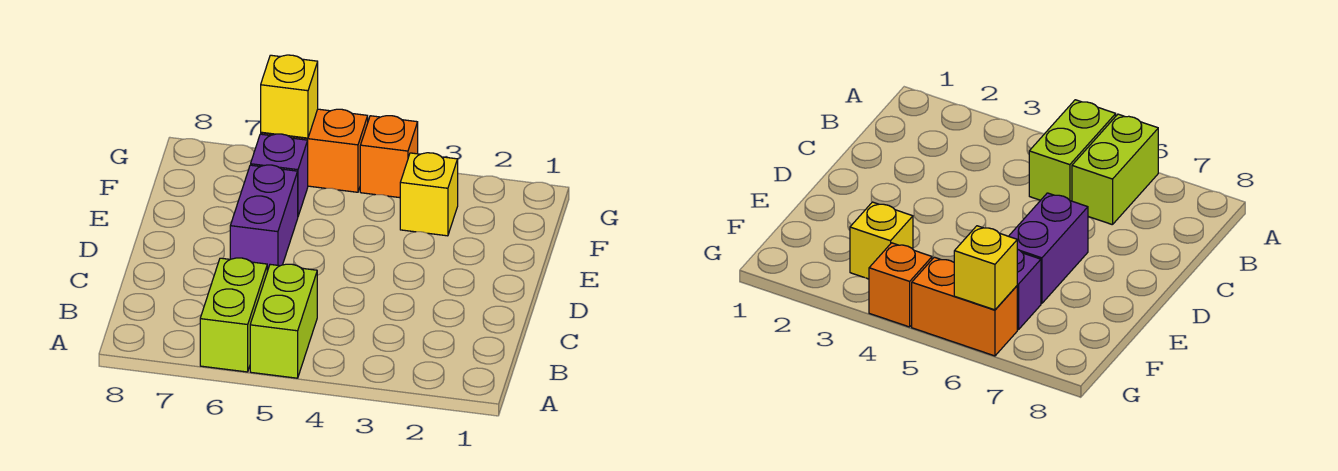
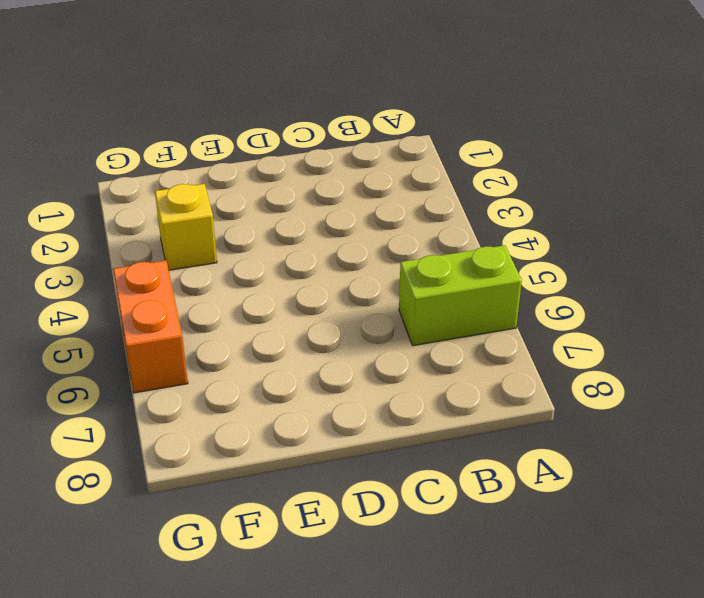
none -> lime brick A5:B5 level 1
none -> purple brick D6:E6 level 1

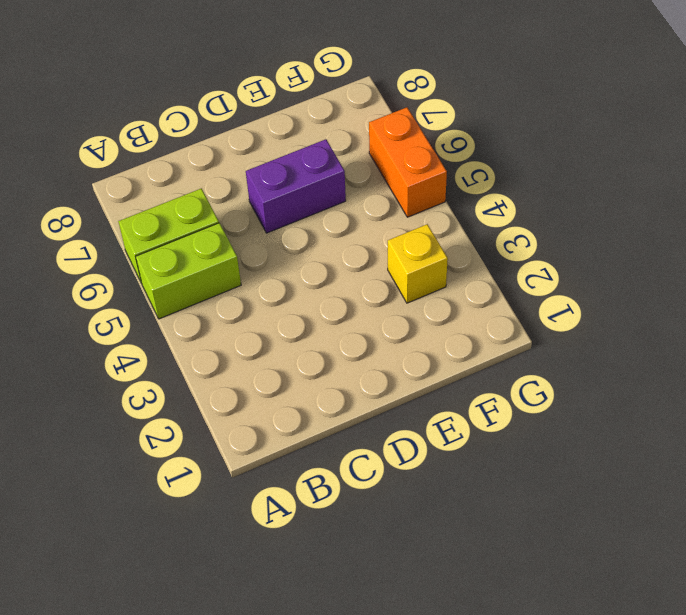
none -> purple brick F6 level 1
none -> orange brick G4 level 1

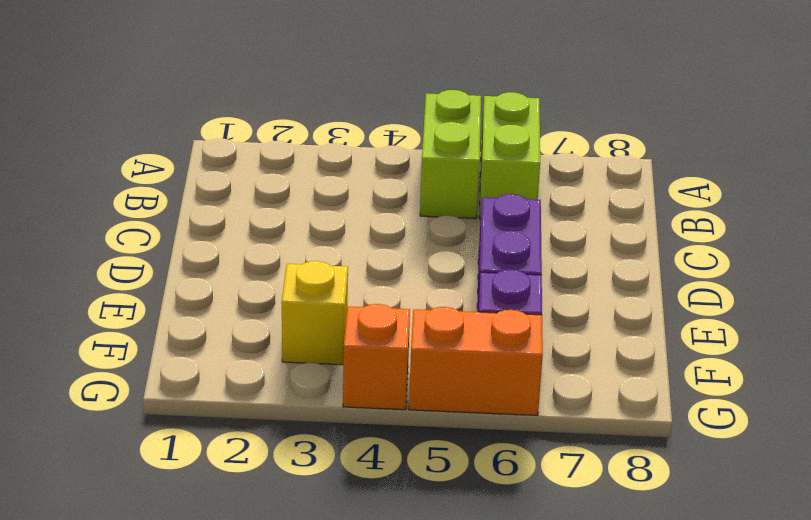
none -> yellow brick G6 level 2

